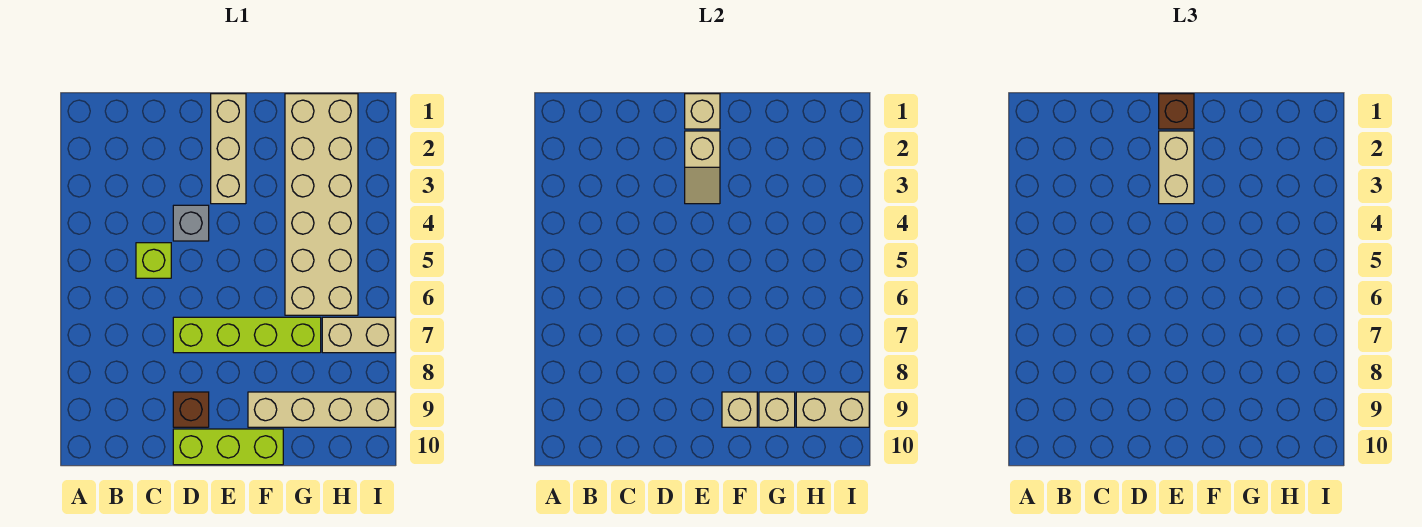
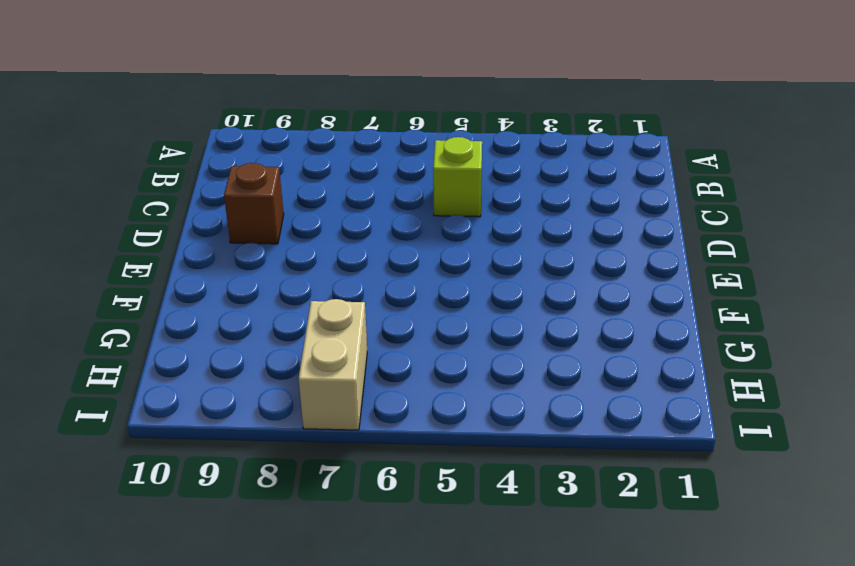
none -> grey brick D4 level 1
none -> lime brick D7:G7 level 1
none -> lime brick D10:F10 level 1

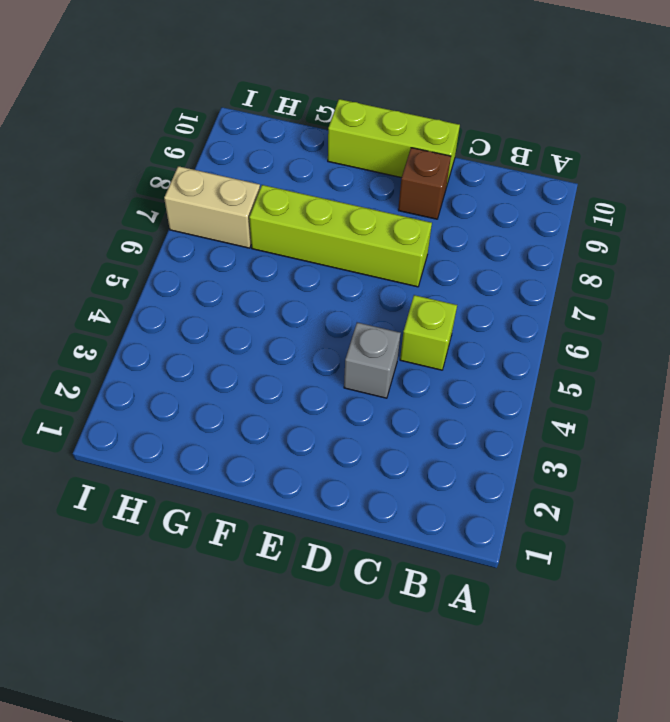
none -> tan brick E1:E3 level 1
none -> tan brick F9:I9 level 1
none -> tan brick G1:H6 level 1

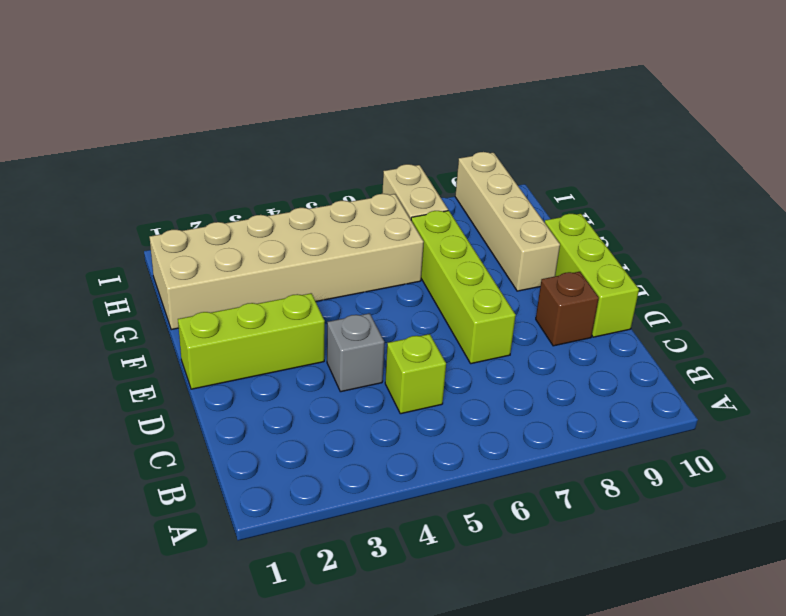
lime brick E1:E3 level 1 -> tan brick E1:E3 level 1
none -> tan brick E1 level 2
none -> tan slope E2:E3 level 2 top 2
none -> tan brick F9 level 2

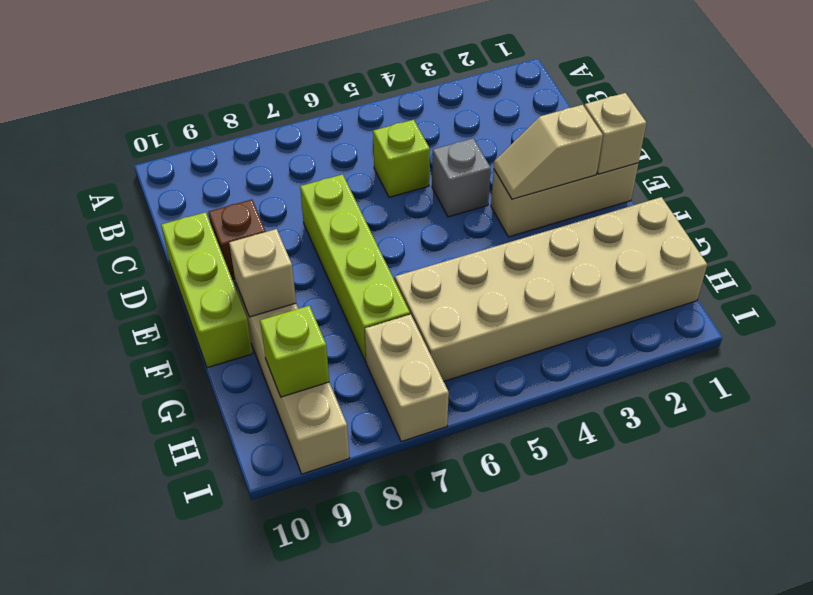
lime brick H9 level 2 -> tan brick H9:I9 level 2
none -> tan brick G9 level 2
none -> brown brick E1 level 3
none -> tan brick E2:E3 level 3

